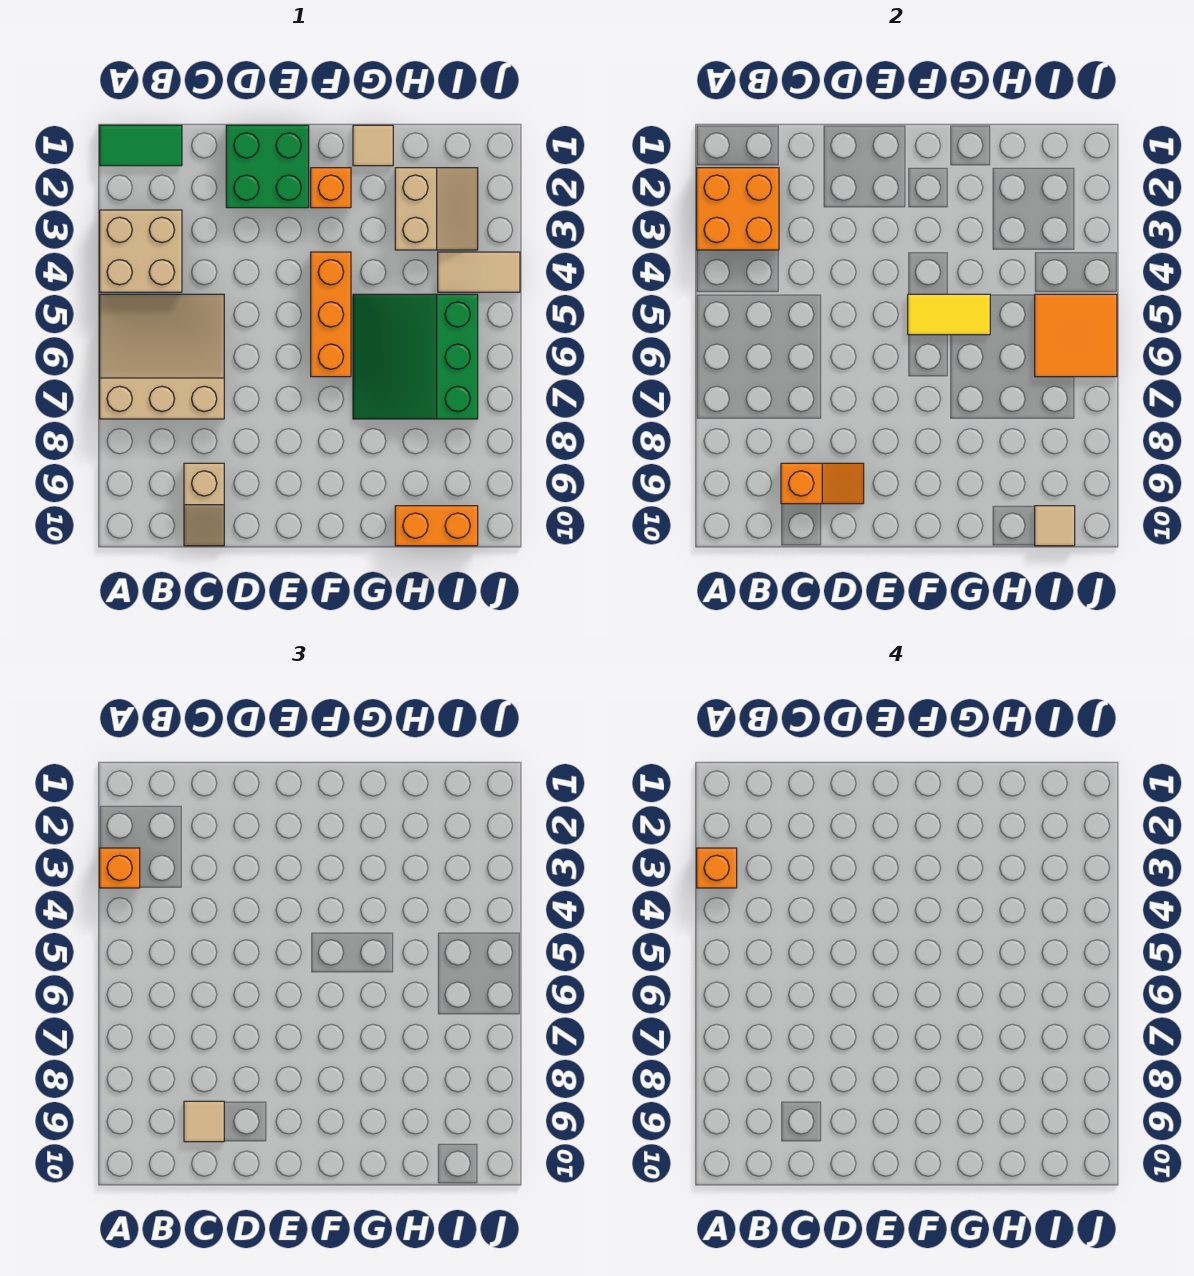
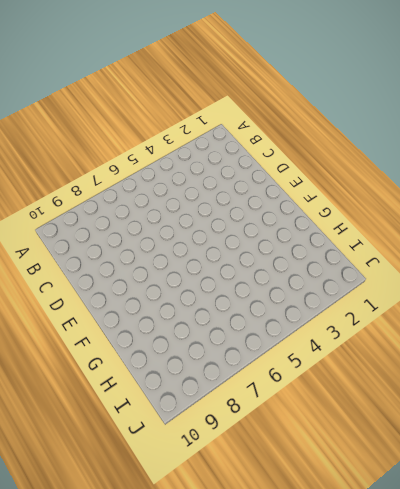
none -> green tile A1:B1 level 1
none -> tan brick A3:B4 level 1
none -> tan slope A5:C7 level 1 top 7

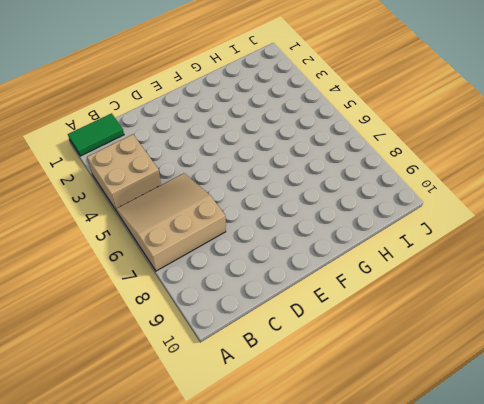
none -> tan slope C9:C10 level 1 top 9
none -> green brick D1:E2 level 1
none -> orange brick F2 level 1

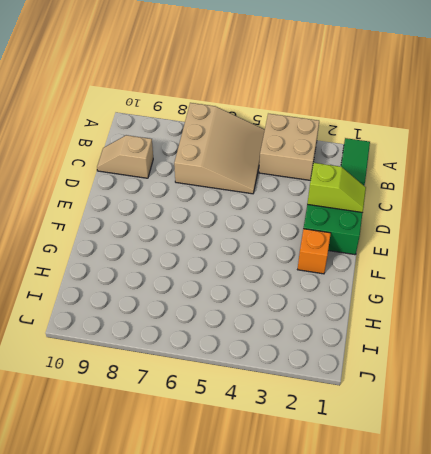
lime slope D1:D2 level 2 top 2 -> none
none -> orange brick F4:F6 level 1
none -> tan tile G1 level 1
none -> green slope G5:I7 level 1 top I

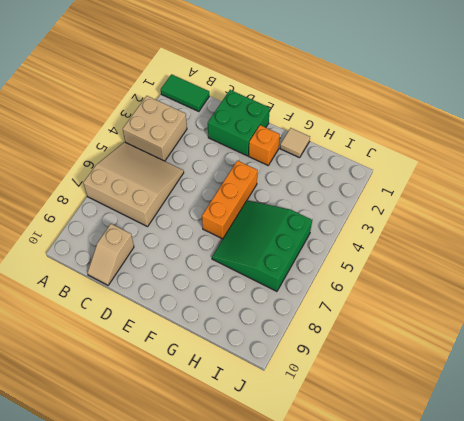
none -> tan slope H2:I3 level 1 top H
none -> orange brick H10:I10 level 1
none -> tan tile I4:J4 level 1

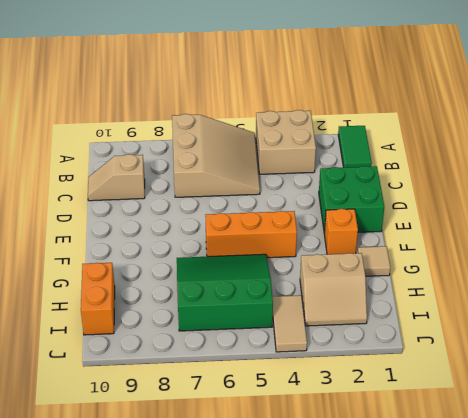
none -> orange brick A2:B3 level 2
none -> orange slope C9:D9 level 2 top C
none -> yellow tile F5:G5 level 2

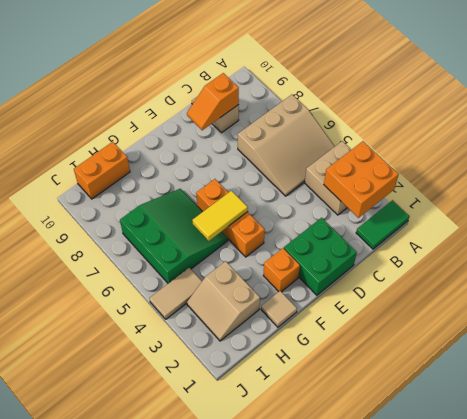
none -> orange tile I5:J6 level 2
none -> tan tile I10 level 2
none -> orange brick A3 level 3

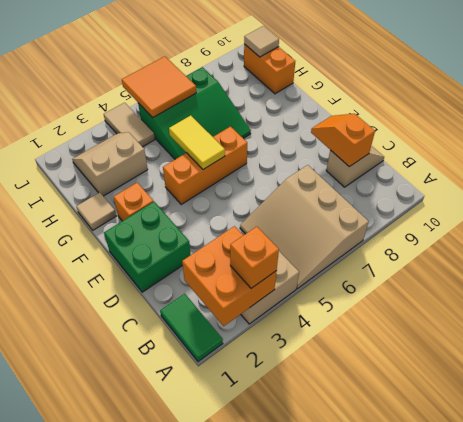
none -> tan tile C9 level 3
none -> orange brick A3 level 4

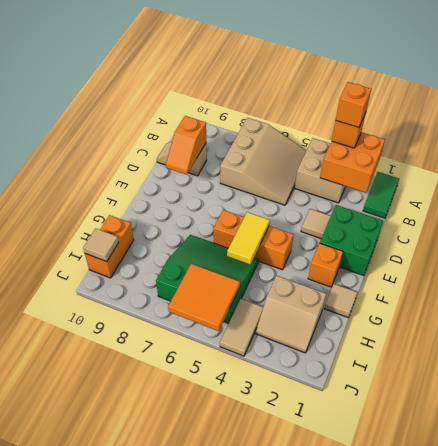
tan tile D3 level 1 -> tan tile C9 level 3

